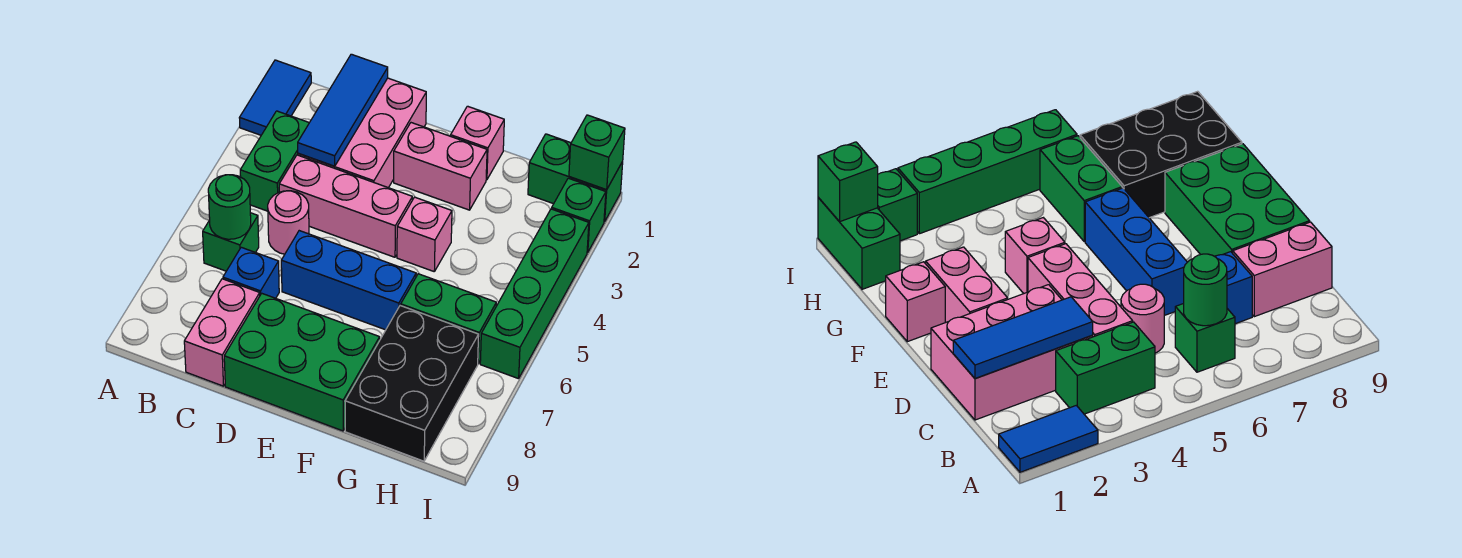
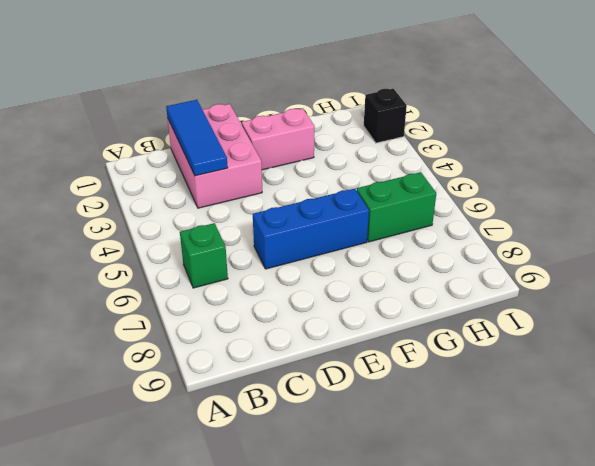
black brick I2 level 1 -> green brick I2 level 1
none -> blue tile A1:A2 level 1
none -> green brick B3:B4 level 1
none -> pink brick C4:E4 level 1

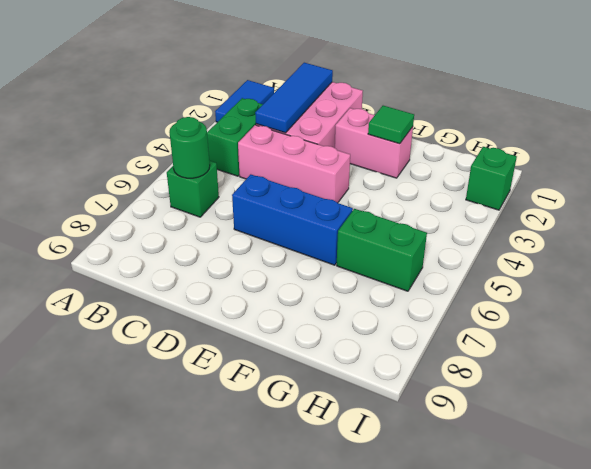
green tile F2 level 2 -> none
none -> pink round brick C5 level 1
none -> blue brick C7 level 1
none -> pink brick C8:C9 level 1

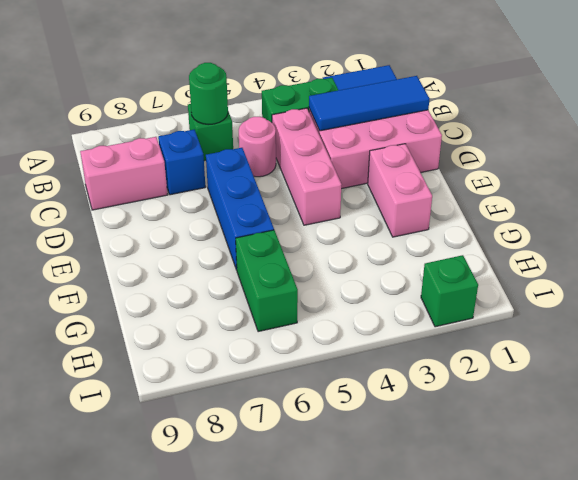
none -> green brick D8:F9 level 1
none -> pink brick F1 level 1
none -> pink brick F4 level 1

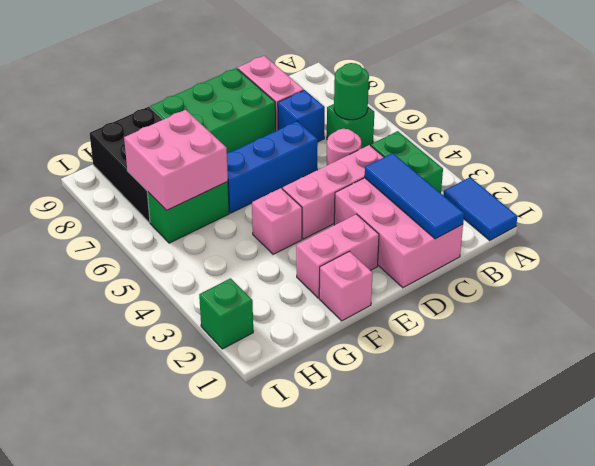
pink brick G6:H7 level 2 -> none
none -> green brick H1:I1 level 1
none -> green brick I3:I6 level 1
none -> green brick I1 level 2

